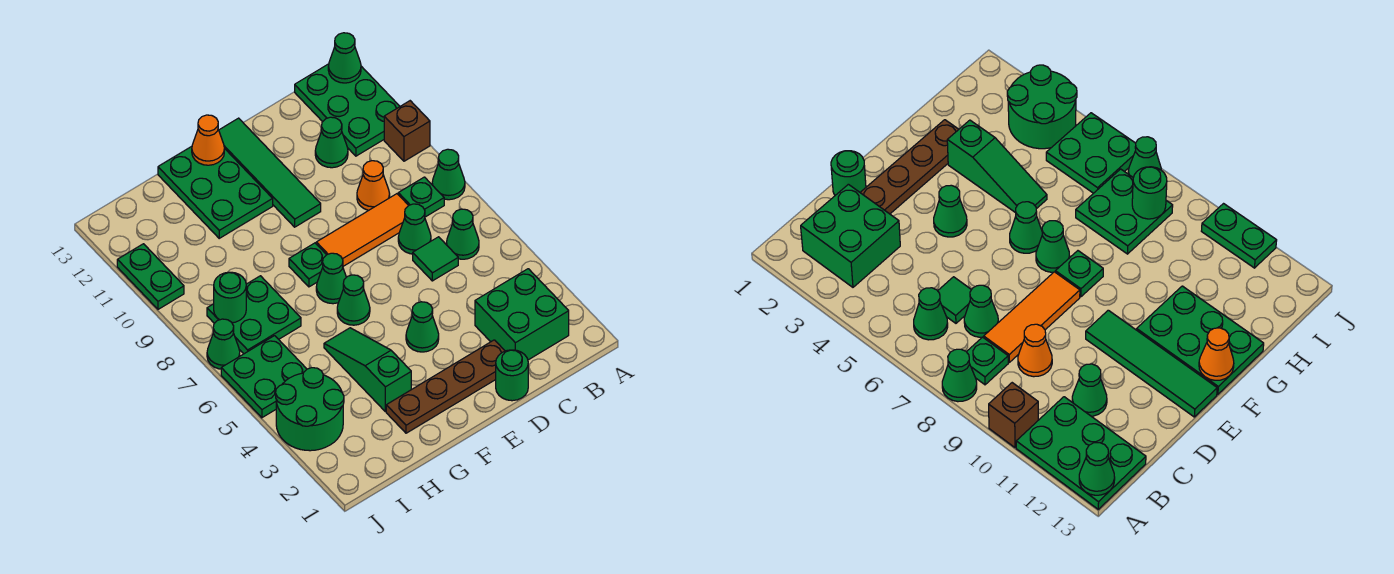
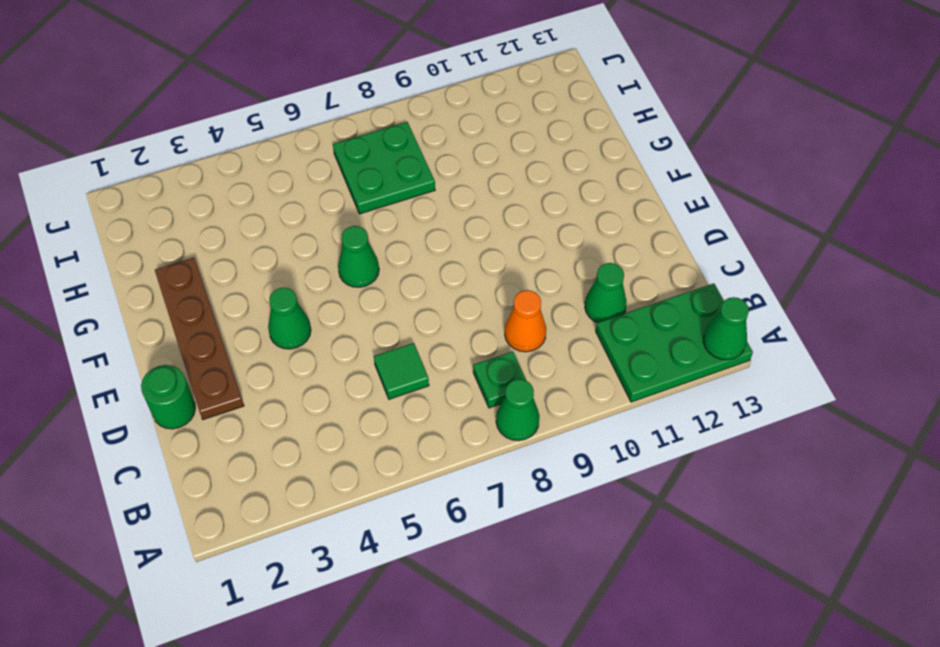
none -> brown brick A10 level 1
none -> green brick B2:C3 level 1
none -> green cone B6 level 1

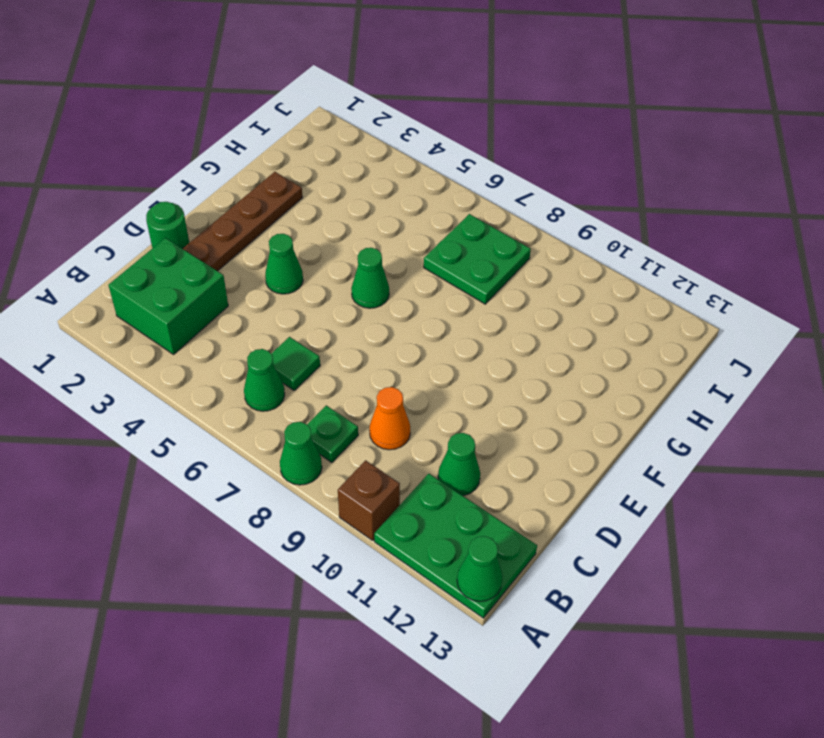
none -> green cone C7 level 1
none -> orange tile C8:E8 level 1
none -> green tile E10:E13 level 1

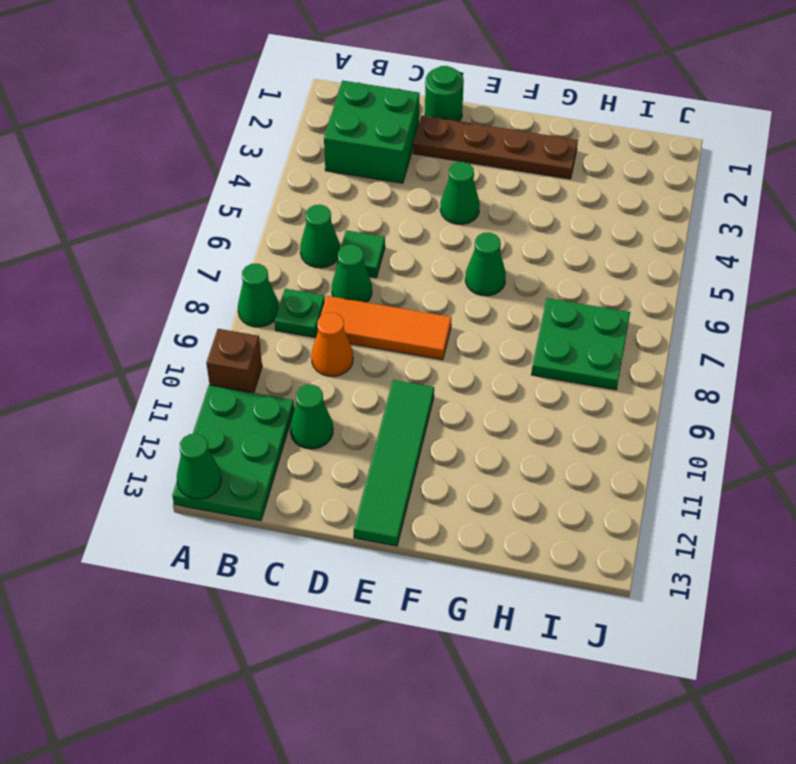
none -> green cone F7 level 1
none -> green plate F8 level 1
none -> green plate F11:G13 level 1

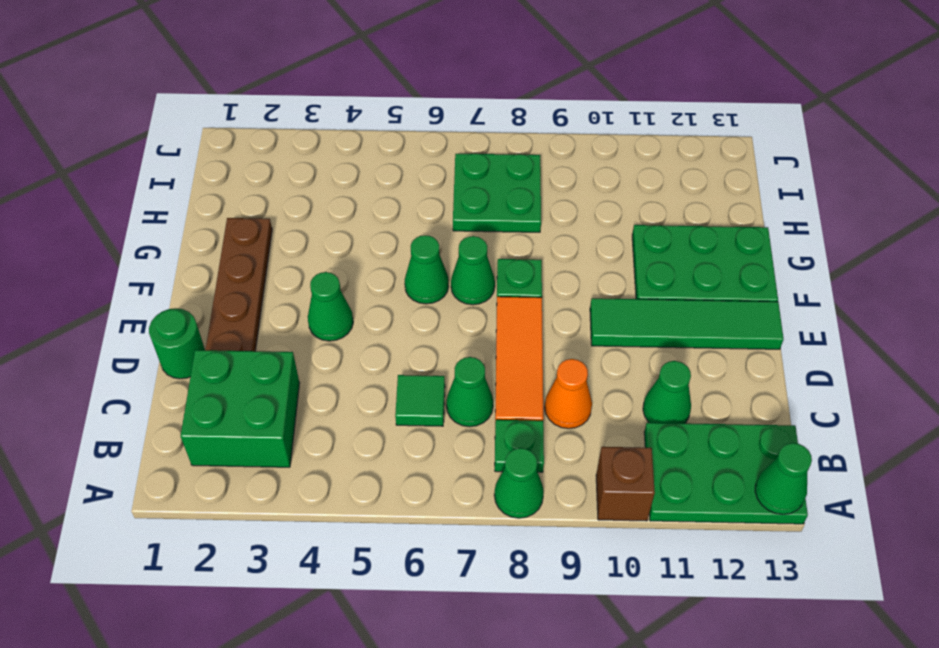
none -> green cone B6 level 1
none -> green slope G3:G5 level 1 top 3
none -> green round brick I3:J4 level 1

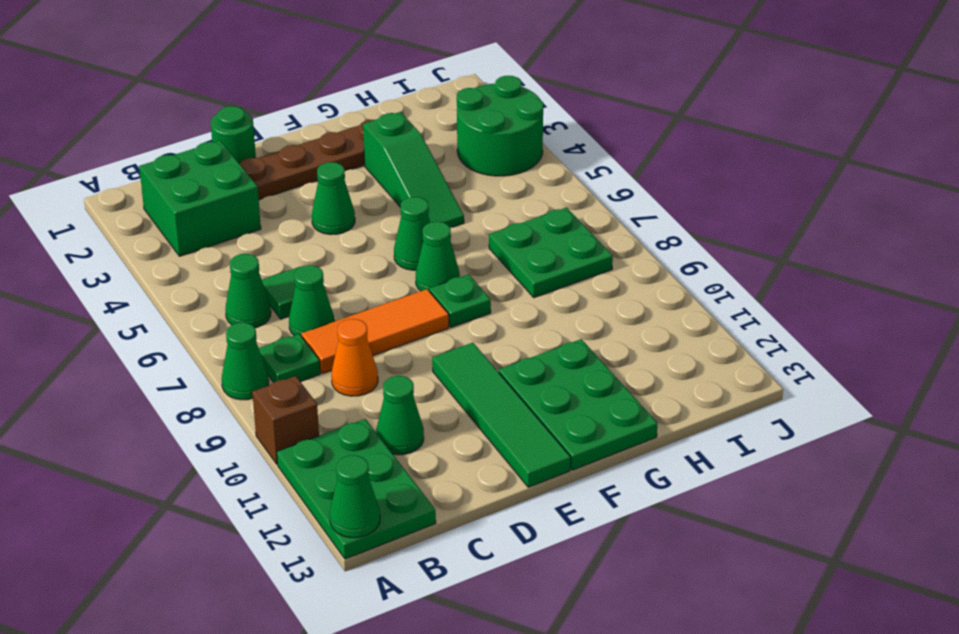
none -> green plate I5:J6 level 1
none -> green cone J7 level 1
none -> green plate J10:J11 level 1

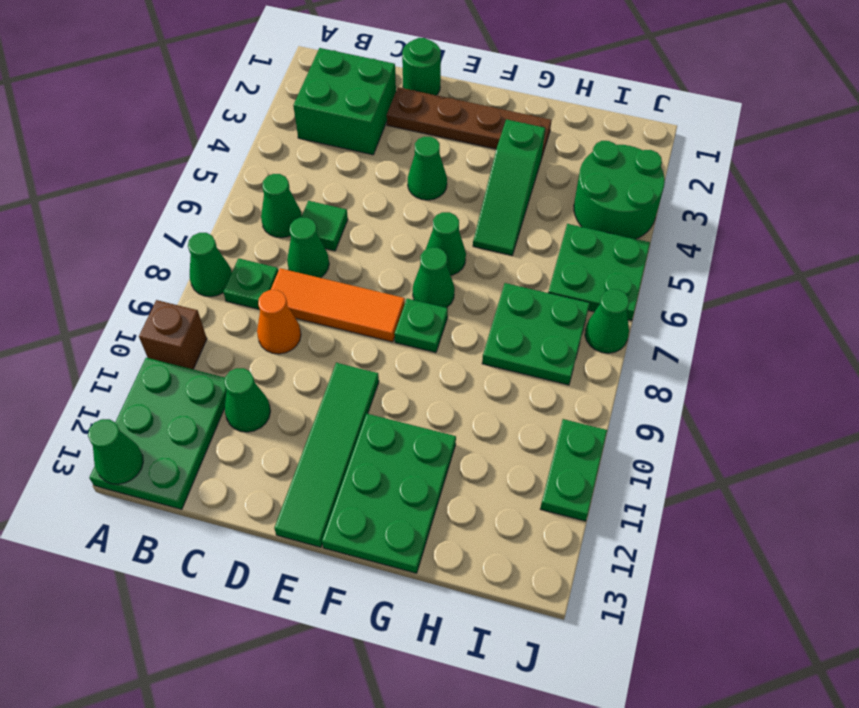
none -> orange cone F13 level 2
none -> green round brick I8 level 2

